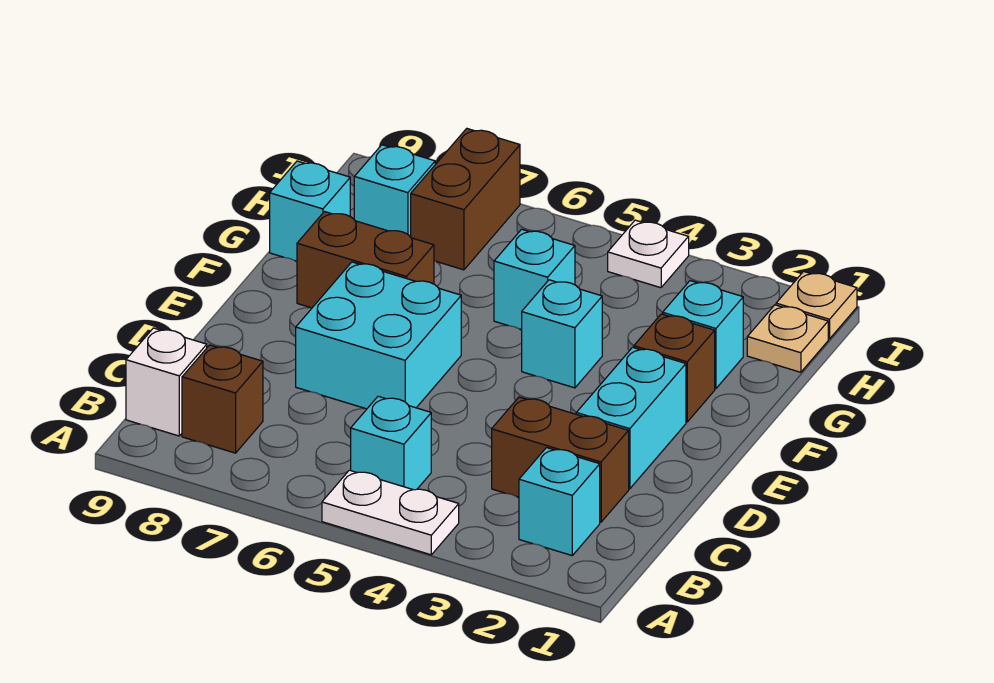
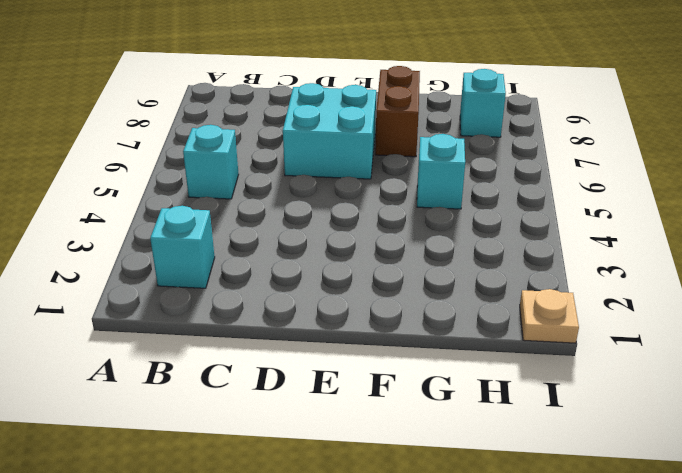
none -> white plate A4:A5 level 1
none -> brown brick B8 level 1
none -> white brick B9 level 1

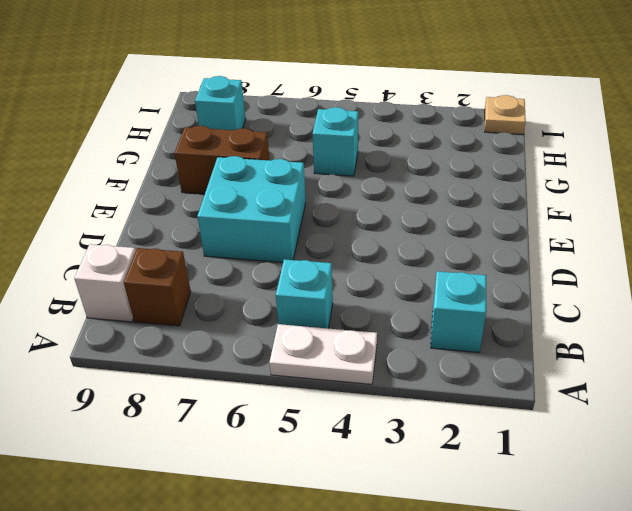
none -> brown brick C2:C3 level 1
none -> cyan brick D2:E2 level 1
none -> brown brick F2 level 1

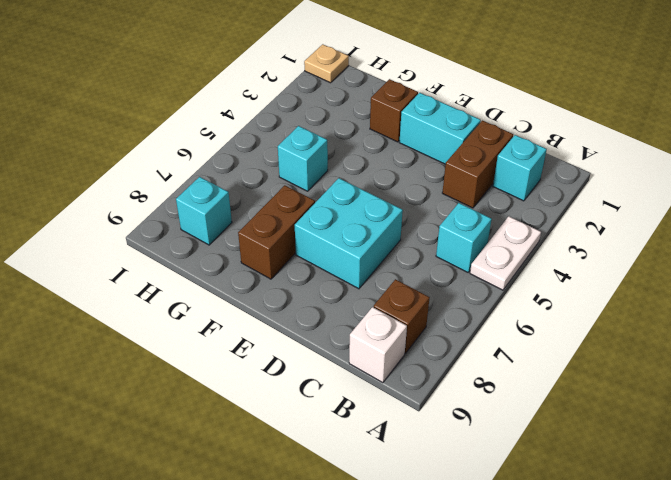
none -> cyan brick F4 level 1
none -> cyan brick G2 level 1
none -> cyan brick G9 level 1

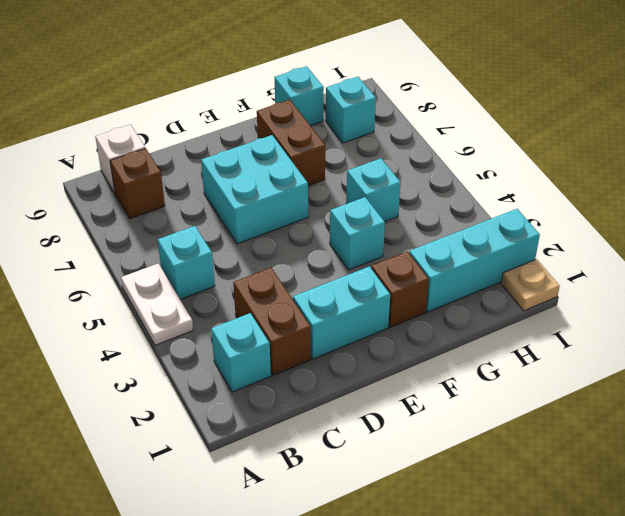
cyan brick G2:I2 level 1 -> cyan brick G2 level 1
none -> tan plate H1 level 1
none -> brown brick H7:I7 level 1
none -> white plate I4 level 1

